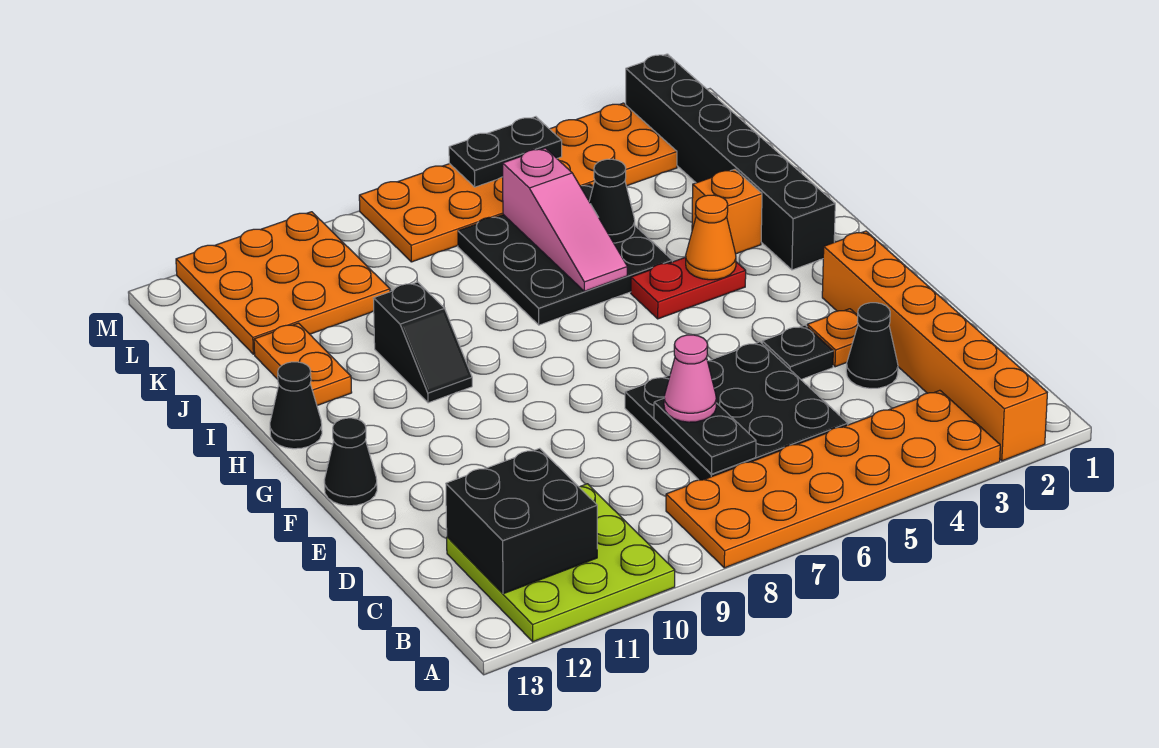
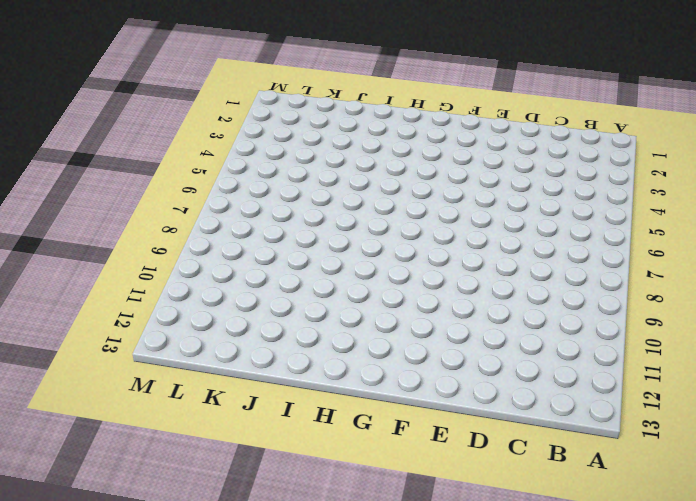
none -> orange brick A2:F2 level 1
none -> orange plate A3:B8 level 1
none -> lime plate A10:C12 level 1

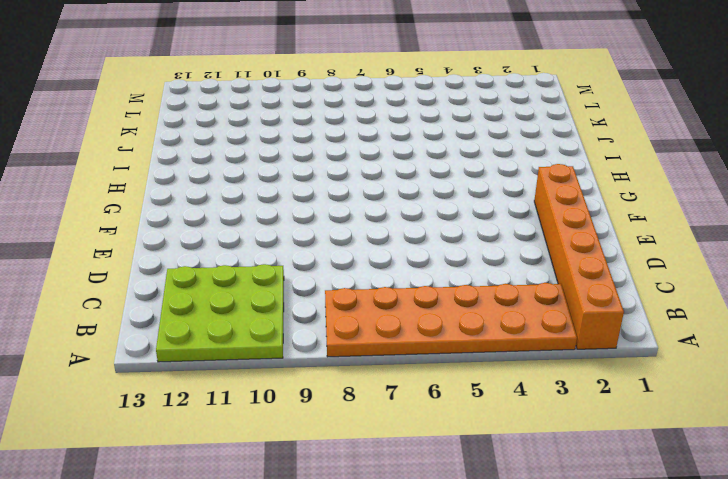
none -> black plate C5:E7 level 1
none -> black cone D3 level 1
none -> orange plate E3 level 1

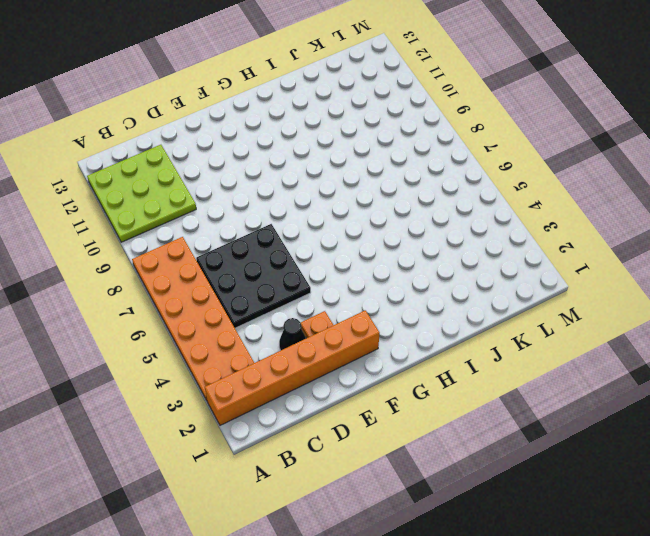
none -> black plate E4 level 1
none -> black cone F13 level 1
none -> black brick H2:M2 level 1

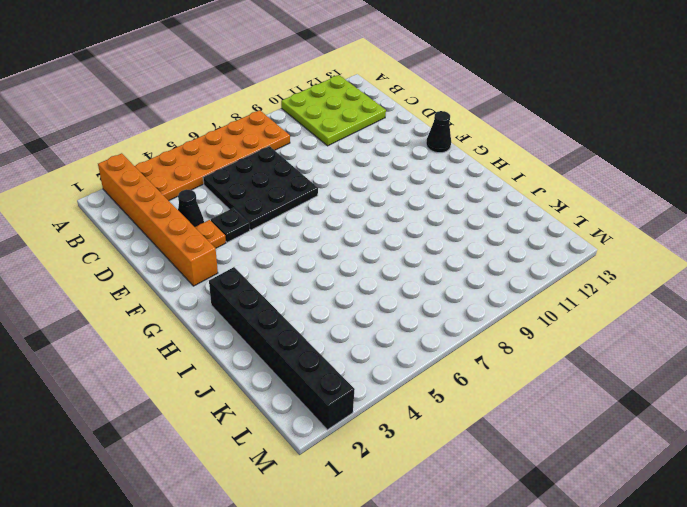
none -> red plate H4:H5 level 1
none -> black slope H10:I10 level 1 top I
none -> black cone H13 level 1

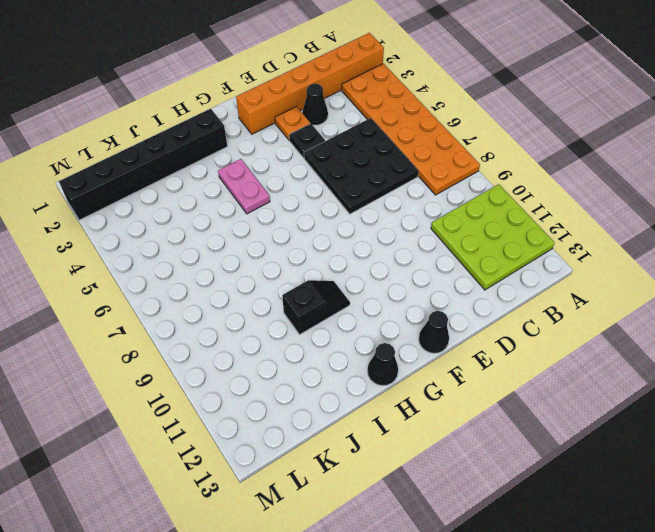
pink plate H4:H5 level 1 -> red plate H4:H5 level 1
none -> orange brick I3 level 1
none -> black plate I5:K7 level 1
none -> orange plate I12:J12 level 1

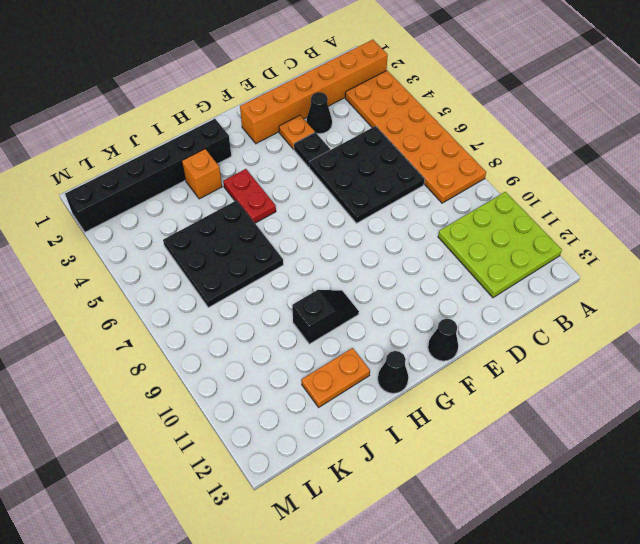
none -> orange plate K10:M12 level 1
none -> orange plate L3:M8 level 1
none -> black brick B11:C12 level 2

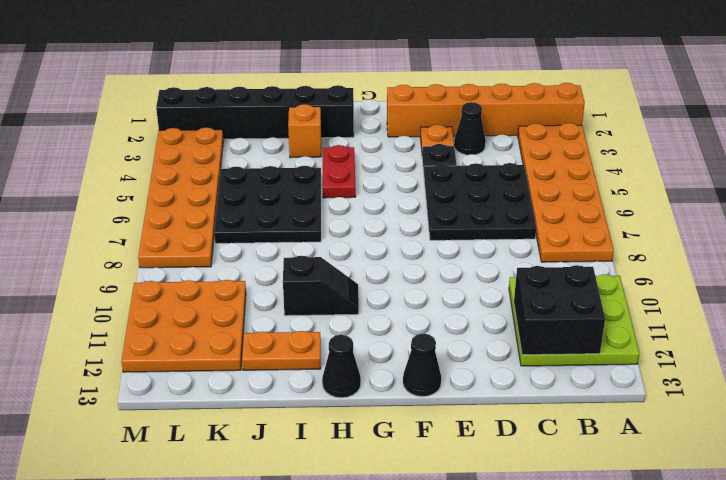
none -> black plate C7:D7 level 2
none -> orange cone H4 level 2
none -> pink slope I6:K6 level 2 top K

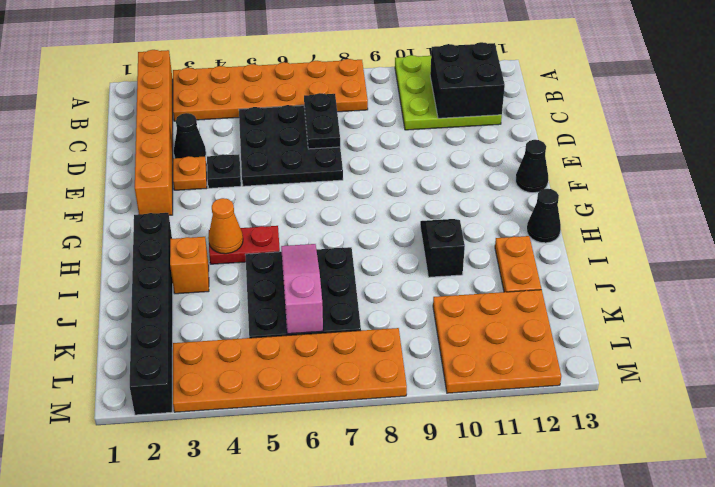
none -> black cone J5 level 2
none -> black plate M5:M6 level 2
none -> pink cone D7 level 3

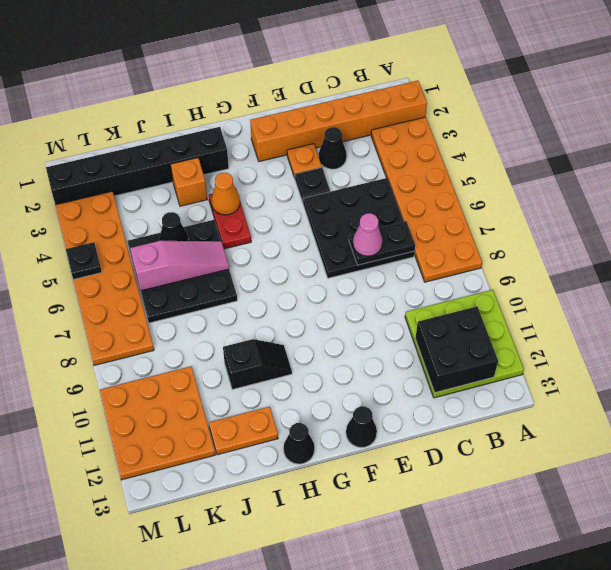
black plate M5 level 2 -> black plate M5:M6 level 2

